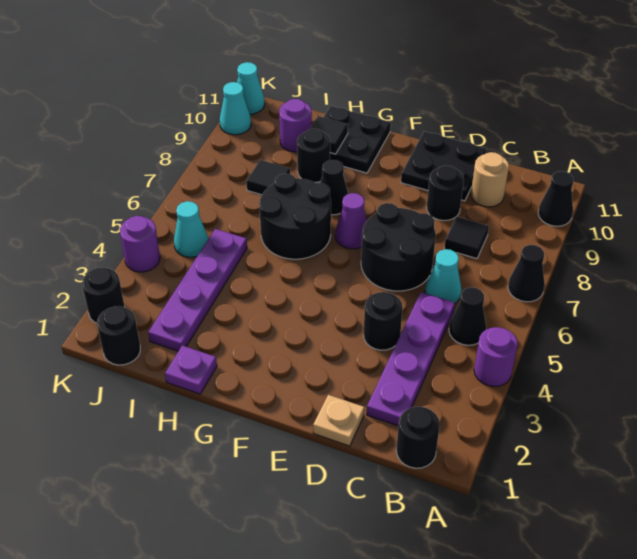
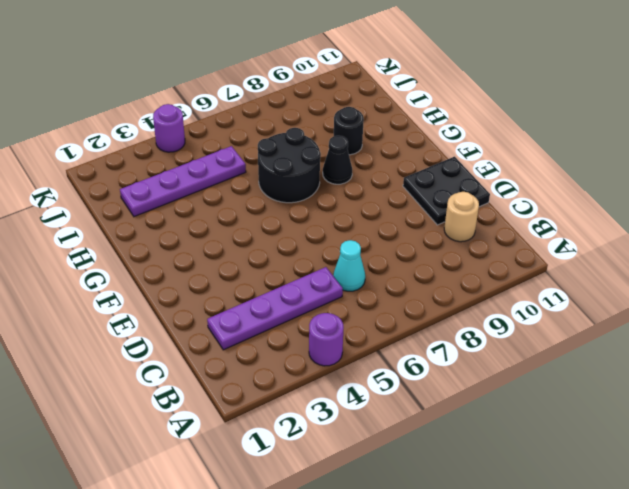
none -> black cone A7 level 1
none -> black cone A10 level 1
none -> black round brick B1 level 1
none -> black cone B5 level 1

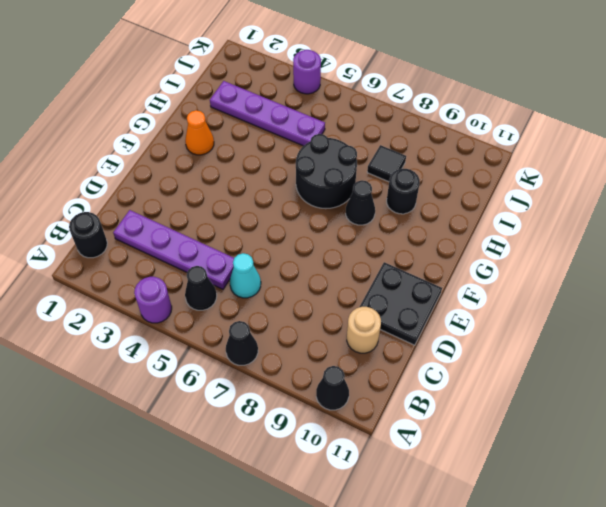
orange cone G2 level 1 -> none
none -> black tile C8 level 1
none -> tan plate D1 level 1
none -> black round brick D4 level 1
none -> black round brick D6:E7 level 1

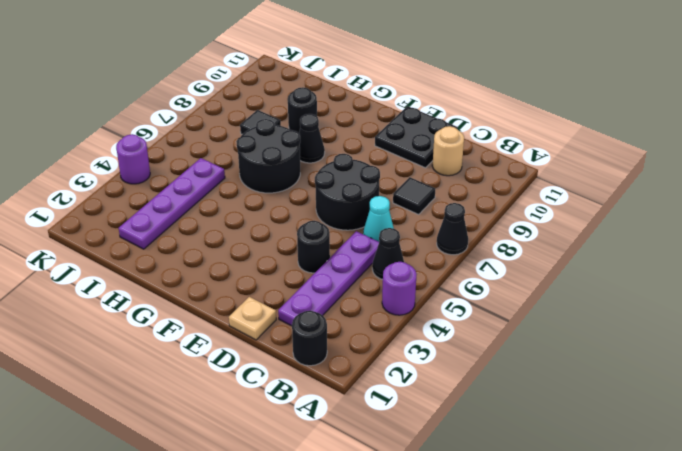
none -> black cone A10 level 1
none -> black round brick D9 level 1
none -> purple cone F7 level 1
none -> black plate G10:H11 level 1

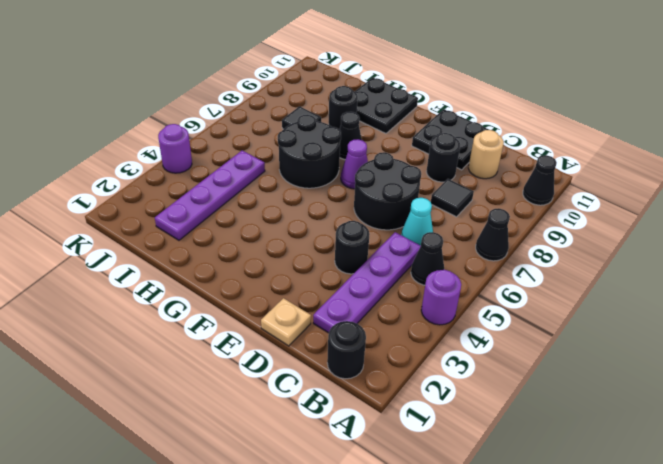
none -> purple plate H1 level 1
none -> purple round brick I10 level 1
none -> black round brick J1 level 1
none -> cyan cone J5 level 1

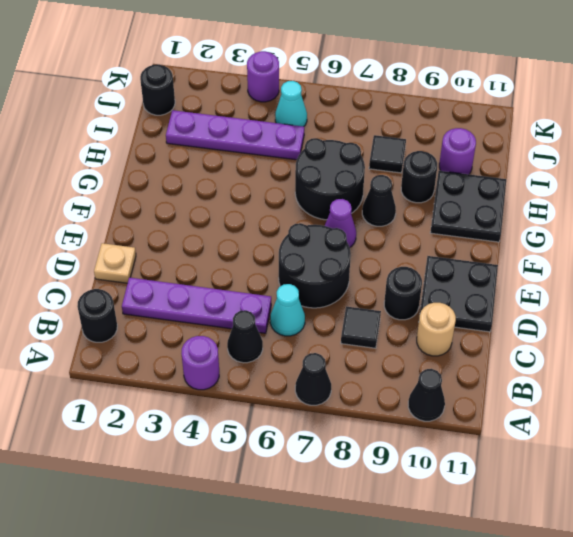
none -> black round brick D4 level 1
none -> purple plate H1 level 1
none -> black round brick K2 level 1
none -> cyan cone K10 level 1

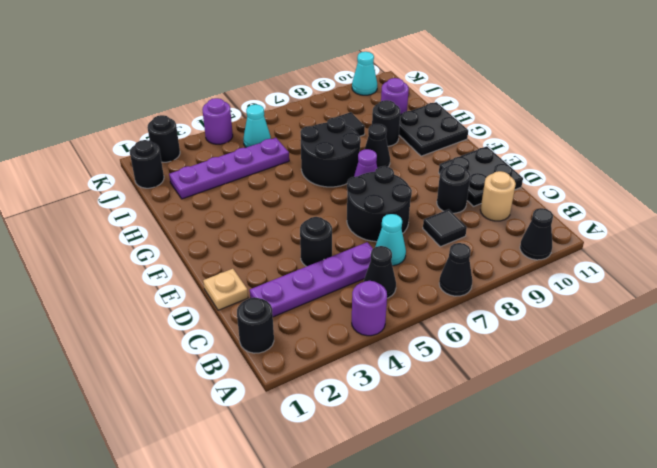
none -> purple plate H1 level 1
none -> cyan cone K11 level 1
none -> black tile H10 level 2

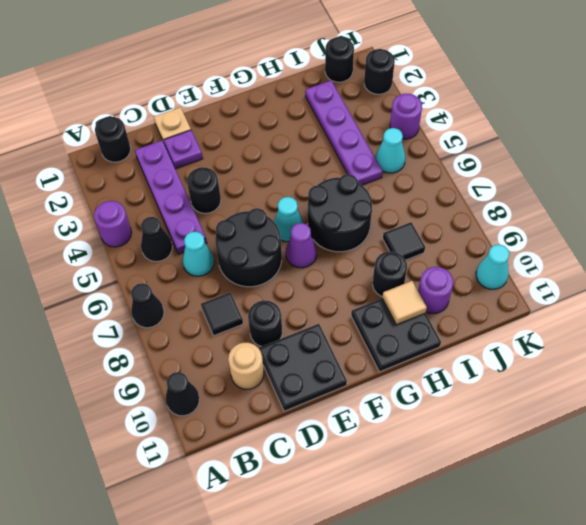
purple plate D2 level 1 -> purple plate H1 level 1
cyan cone F6 level 1 -> cyan cone K11 level 1
tan tile H10 level 2 -> black tile H10 level 2
none -> black cone G8 level 1

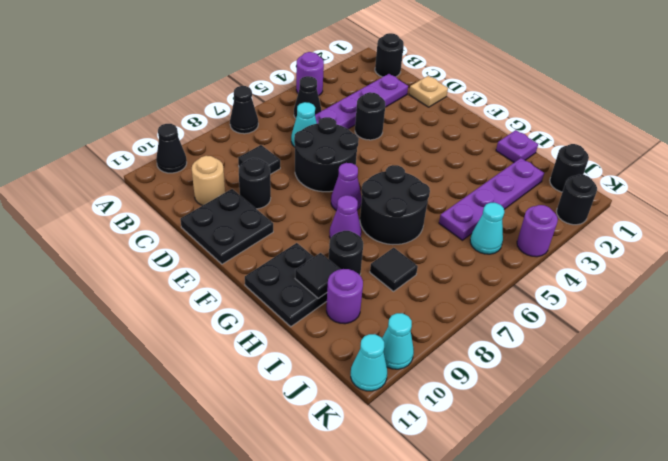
purple cone G8 level 1 -> black cone G8 level 1

